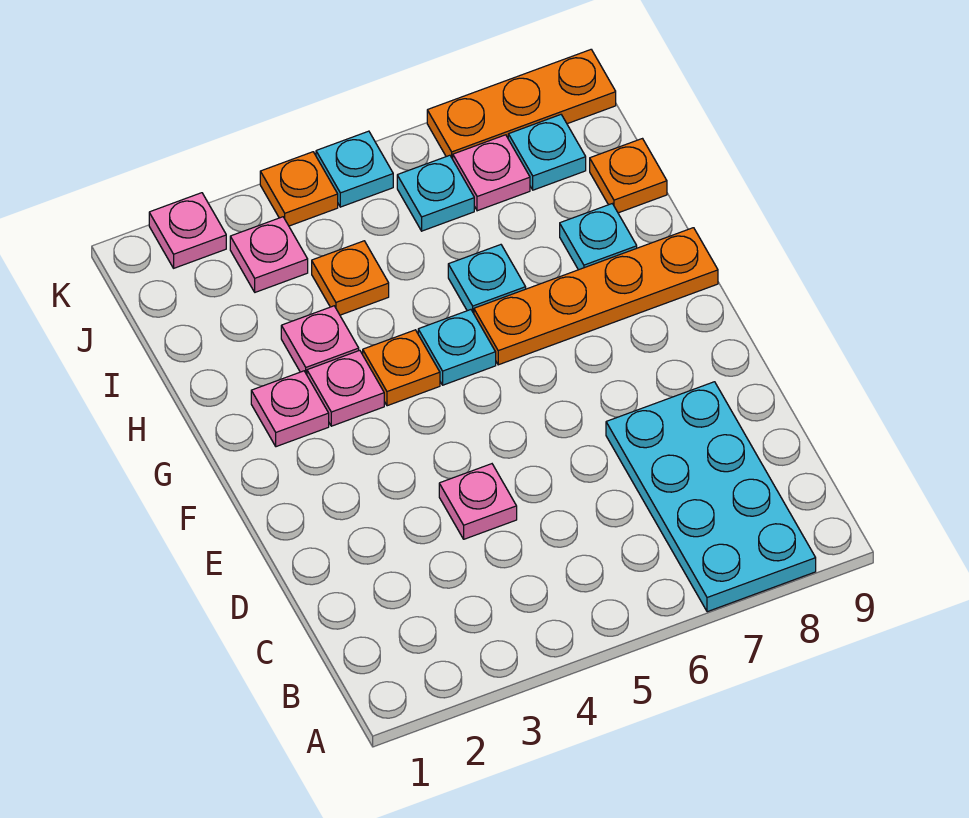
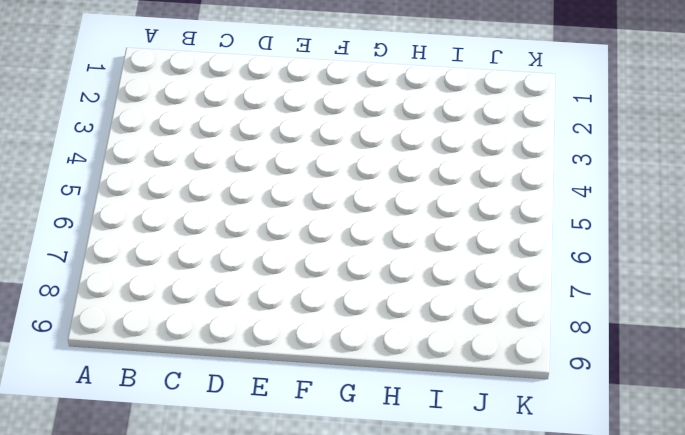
none -> cyan plate A7:D8 level 1
none -> pink plate D4 level 1
none -> pink plate G2 level 1

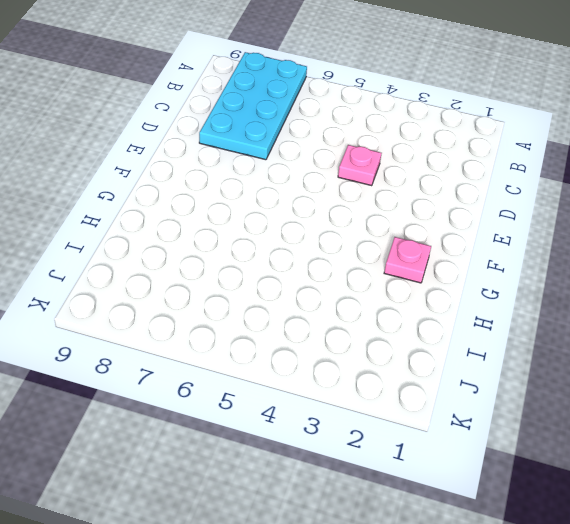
none -> pink plate G3 level 1
none -> orange plate G4 level 1
none -> cyan plate G5 level 1

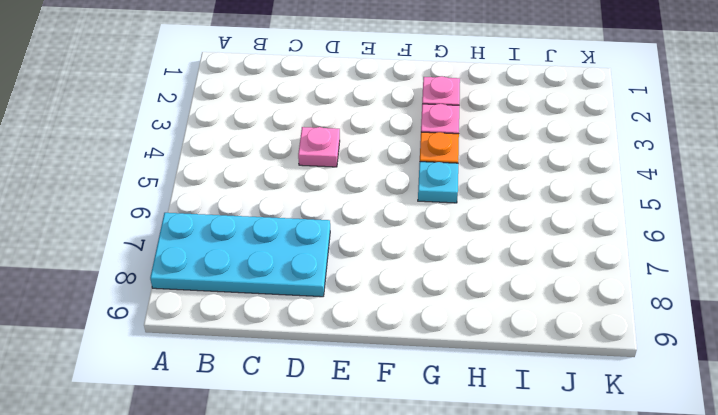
none -> orange plate G6:G9 level 1
none -> pink plate H3 level 1
none -> cyan plate H6 level 1

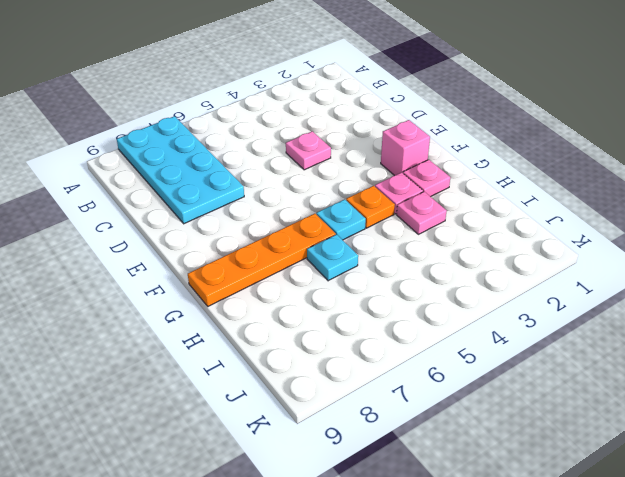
pink brick F2 level 1 -> none
none -> cyan plate H8 level 1
none -> orange plate I4 level 1
none -> orange plate I9 level 1

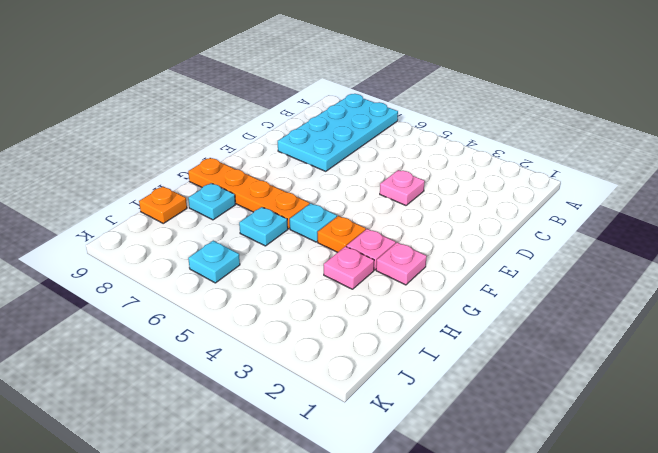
none -> orange plate I4 level 1
none -> pink plate J3 level 1
none -> pink plate J7 level 1

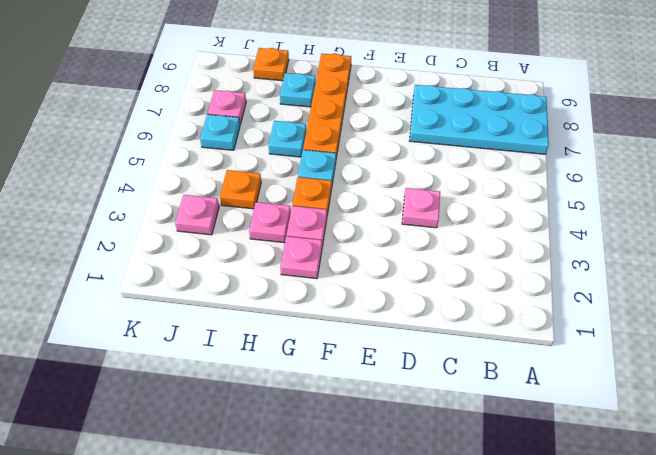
none -> cyan plate J8 level 1
none -> pink plate K2 level 1
none -> orange plate K4 level 1

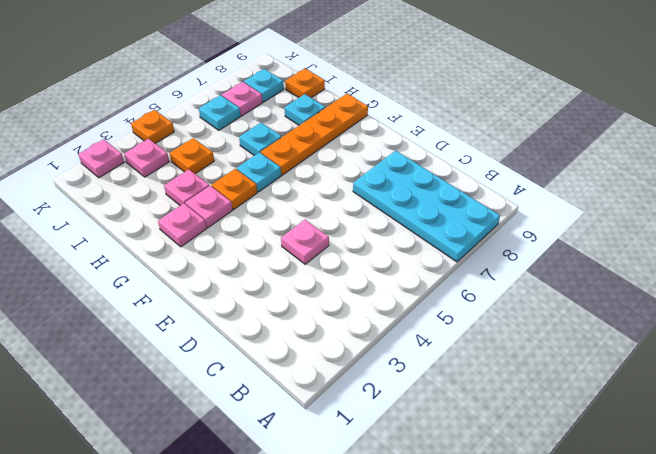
none -> cyan plate K5 level 1
none -> orange plate K7:K9 level 1

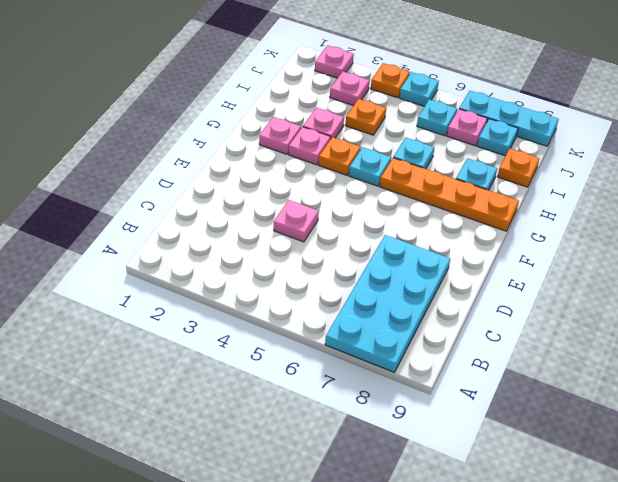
cyan plate K7:K9 level 1 -> orange plate K7:K9 level 1

